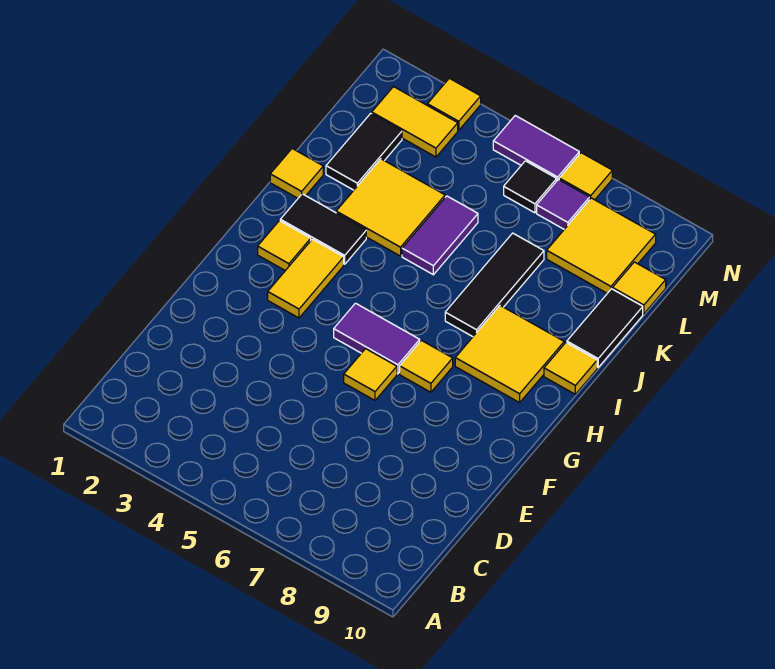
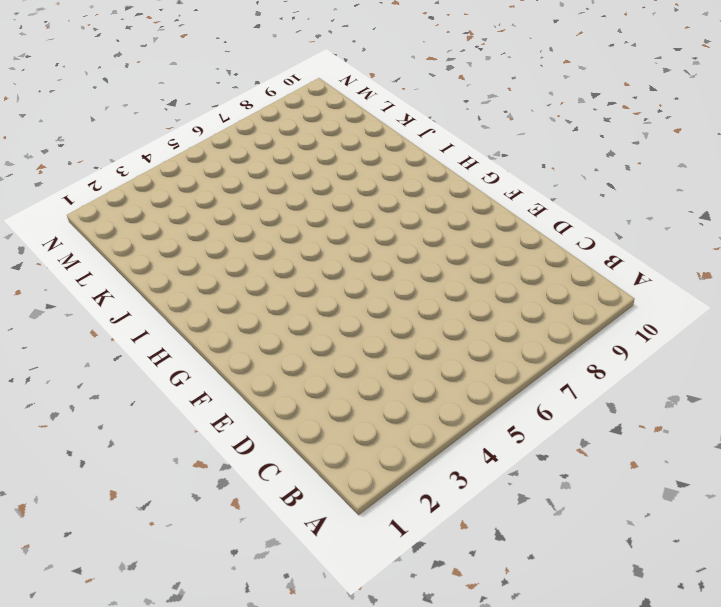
none -> yellow tile F6 level 1
none -> yellow tile G3:H3 level 1
none -> purple tile G5:G6 level 1

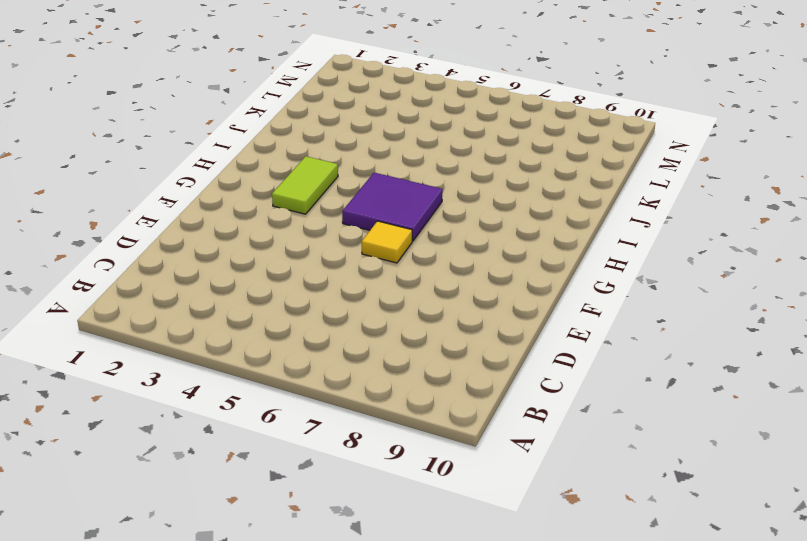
lime tile G3:H3 level 1 -> yellow tile G3:H3 level 1
purple tile G5:H6 level 1 -> purple tile G5:G6 level 1
none -> yellow tile G7 level 1
none -> yellow tile H2 level 1
none -> yellow tile H8:I9 level 1

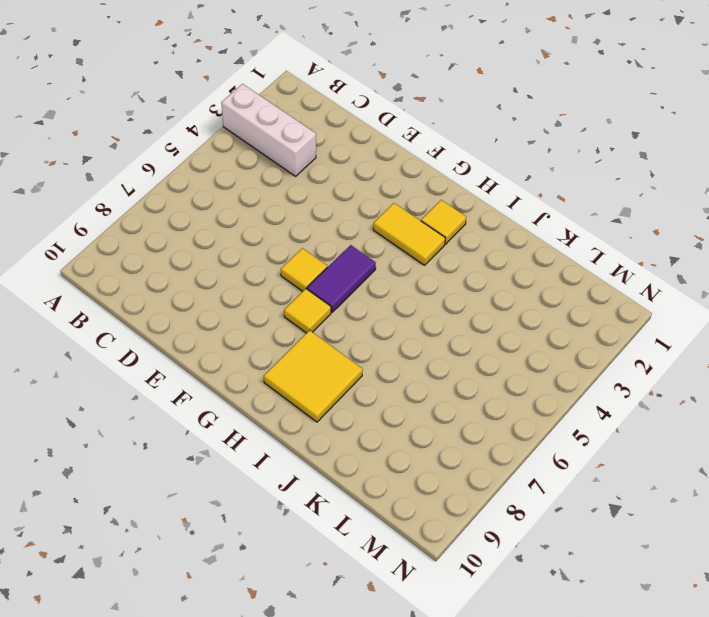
white brick A3:C3 level 1 -> none
none -> black tile I2:I3 level 1
none -> black tile I7:K7 level 1
none -> yellow tile I10 level 1

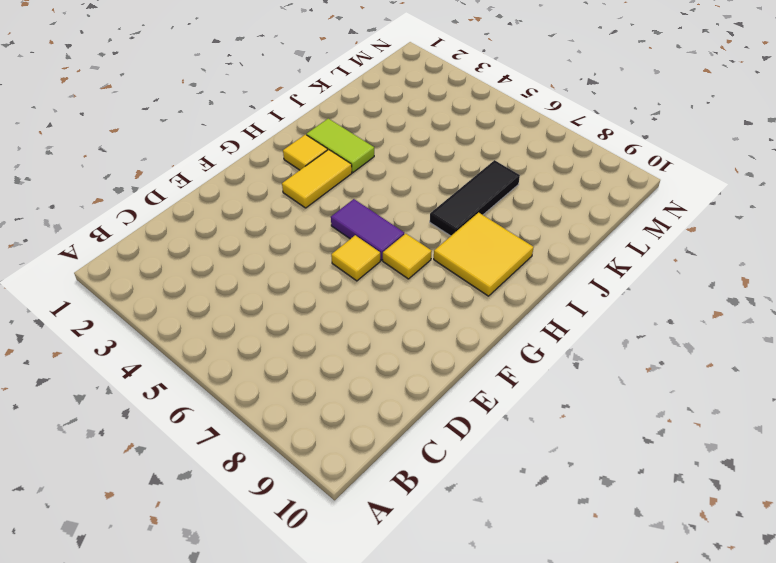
lime tile I2:I3 level 1 -> black tile I2:I3 level 1
none -> yellow tile I10 level 1
none -> yellow tile J1 level 1
none -> yellow tile J3:K4 level 1

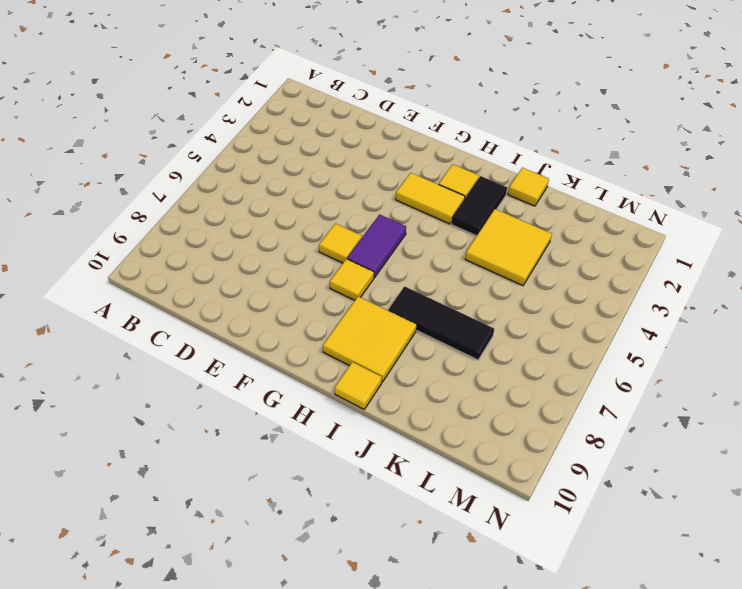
none -> purple tile J5:K5 level 1
none -> black tile J10:K10 level 1
none -> black tile K2:L2 level 1

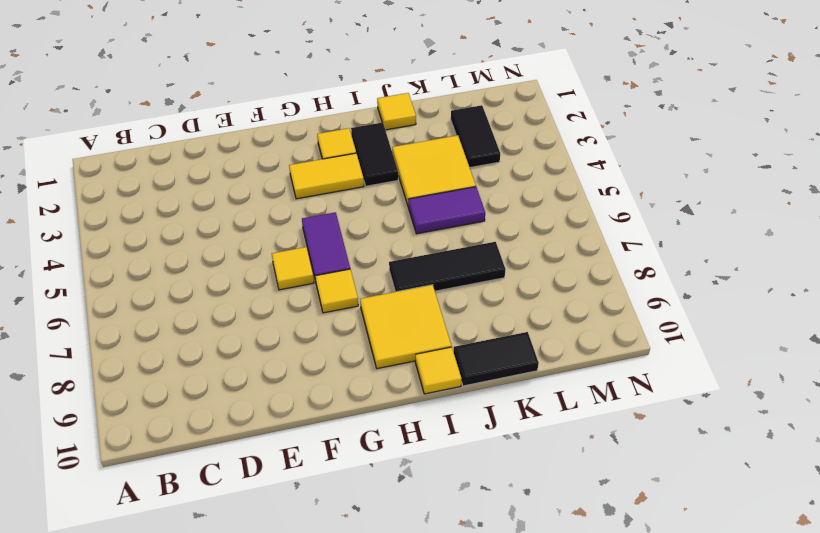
black tile L2:L3 level 1 -> black tile K2:L2 level 1
none -> yellow tile L8:M9 level 1
none -> yellow tile L10 level 1
none -> yellow tile M2:M3 level 1

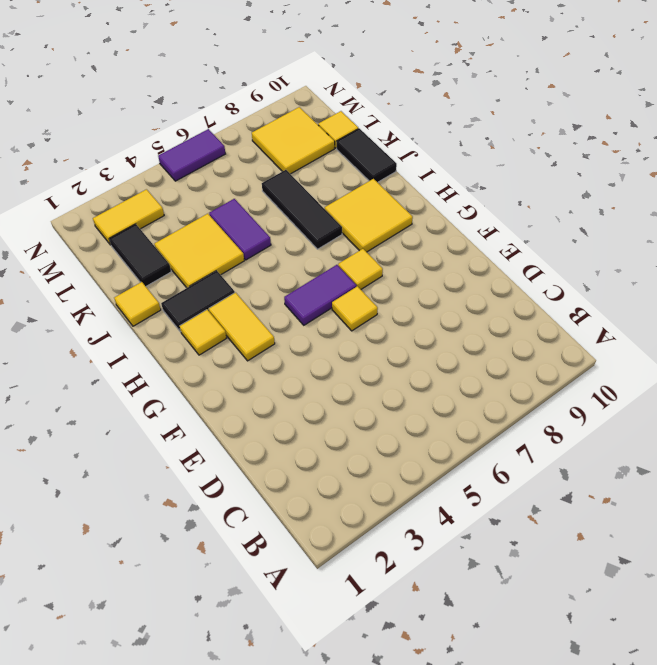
none -> yellow tile I10 level 1
none -> black tile M6 level 1
none -> purple tile M7 level 1

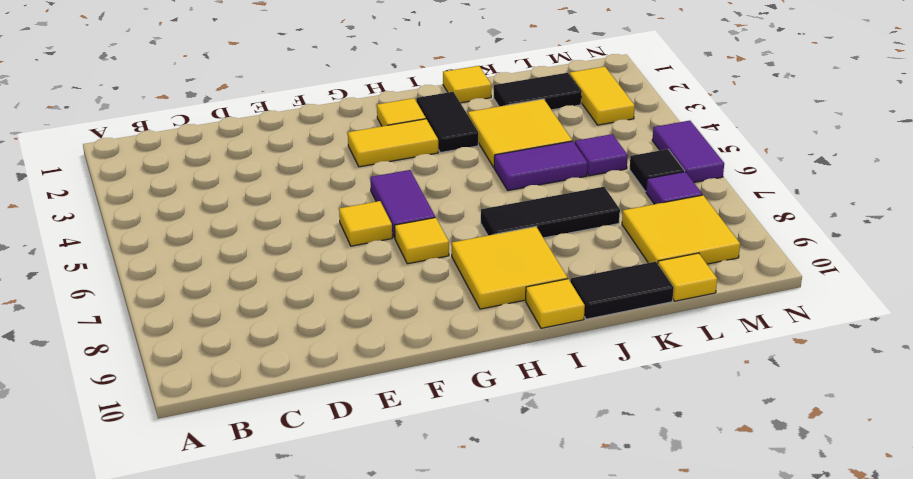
purple tile L5 level 1 -> none
none -> yellow tile N3 level 1
none -> yellow tile N7 level 1

